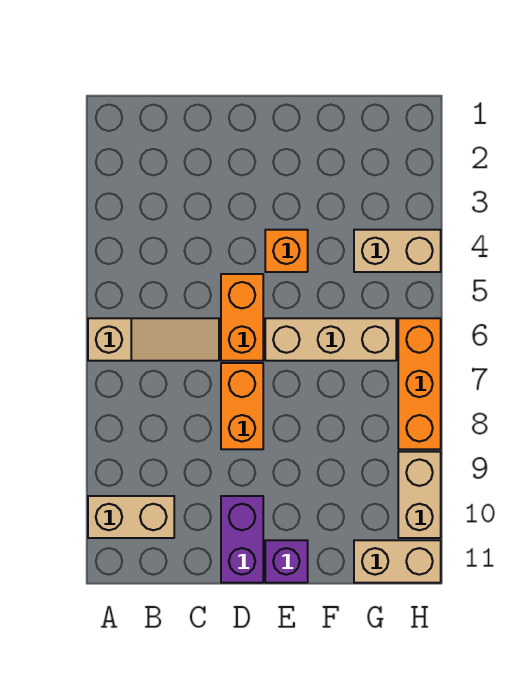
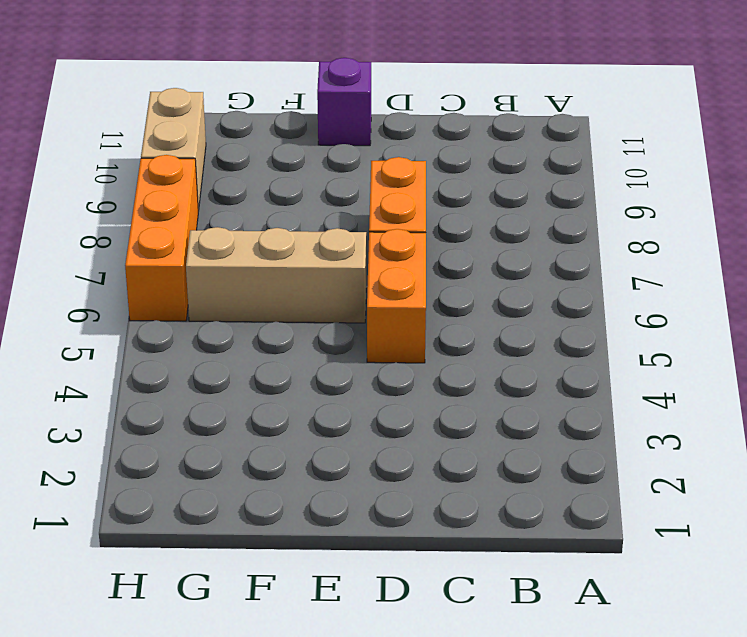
none -> tan slope A6:C6 level 1 top A
none -> tan brick A10:B10 level 1
none -> purple brick D10:D11 level 1

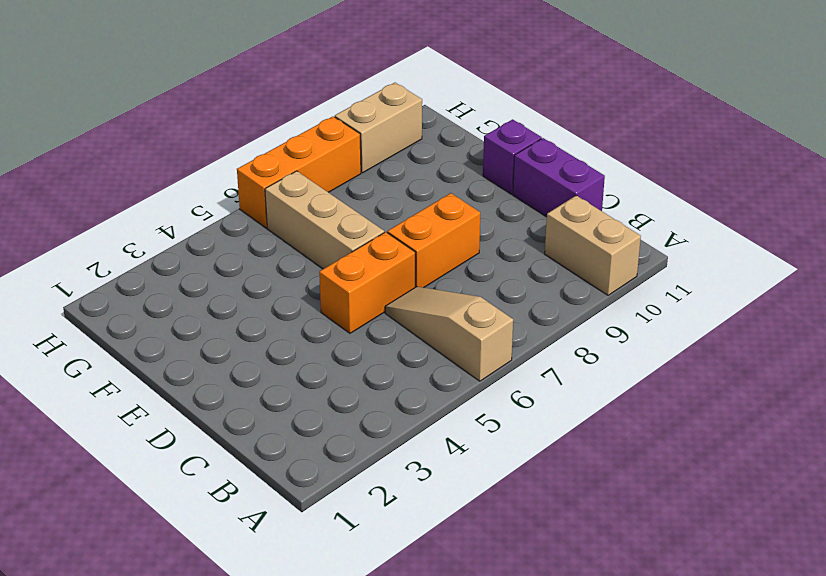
purple brick C11:D11 level 1 -> purple brick D10:D11 level 1
none -> orange brick E4 level 1
none -> tan brick G4:H4 level 1
none -> tan brick G11:H11 level 1

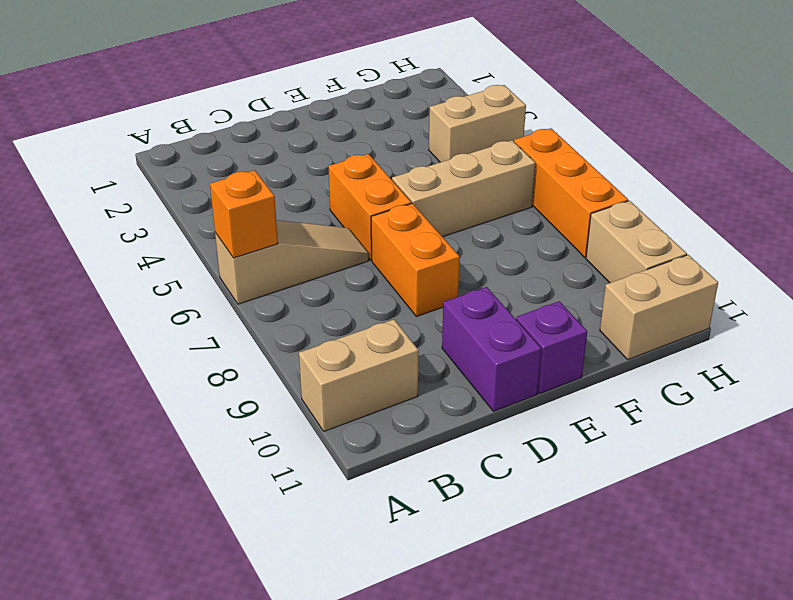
orange brick A6 level 2 -> orange brick E4 level 1

